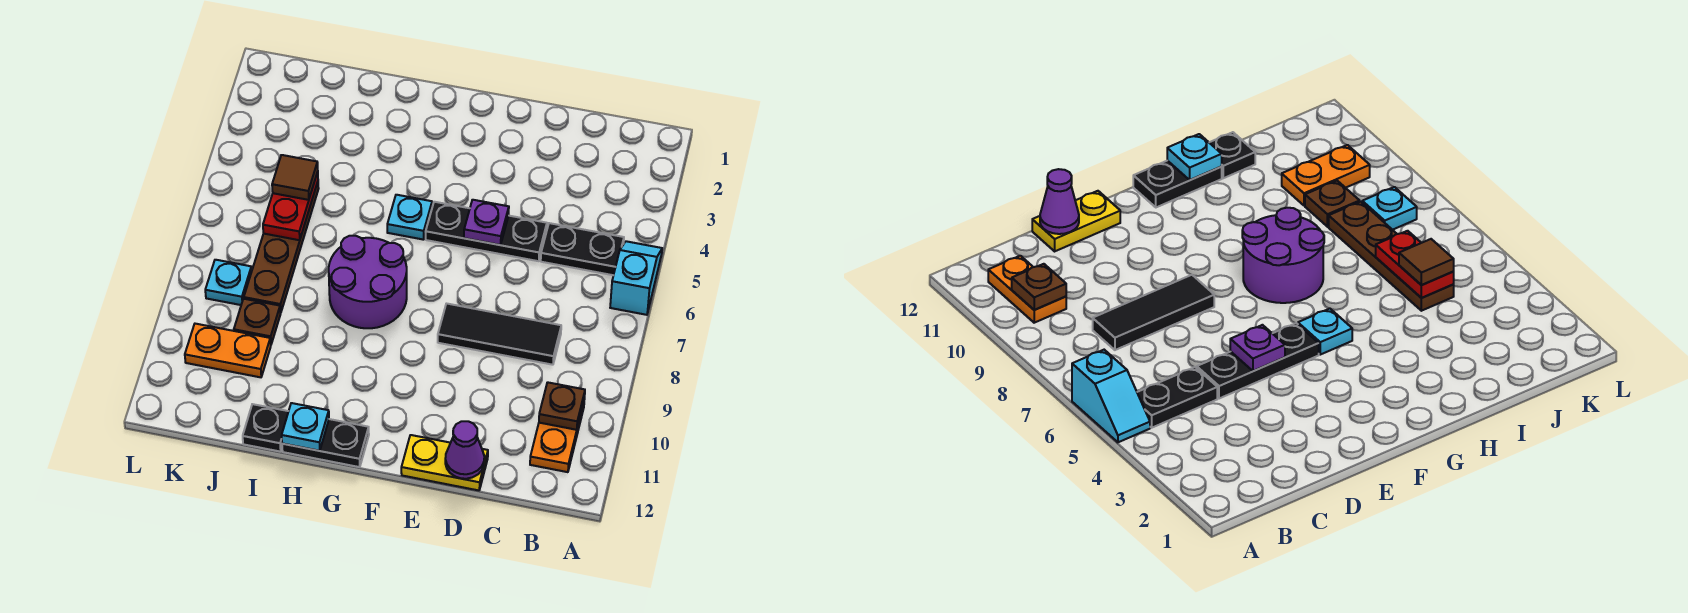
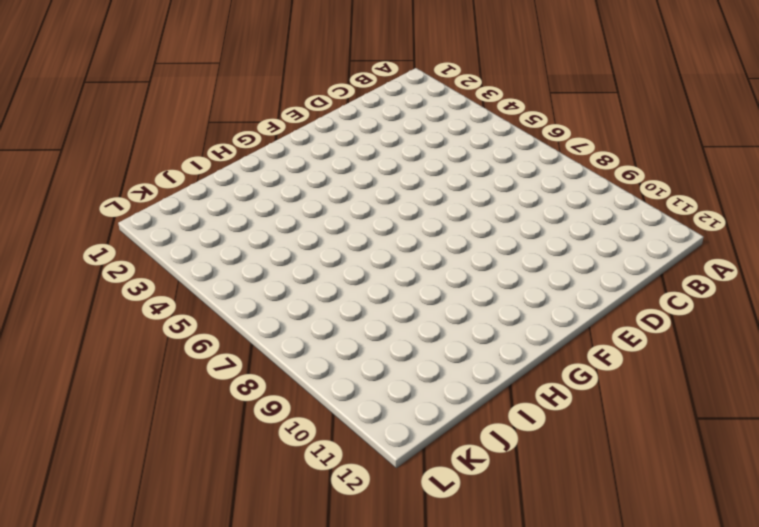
none -> cyan slope A5:A6 level 1 top 6
none -> black plate B5:C5 level 1
none -> orange plate B10:B11 level 1

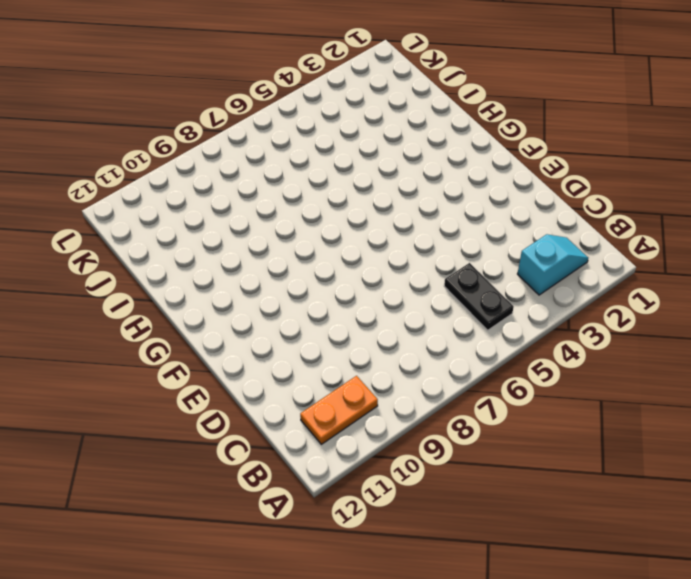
cyan slope B2:B3 level 1 top 3 -> cyan slope A5:A6 level 1 top 6
none -> black tile C8:E8 level 1
none -> black plate D5:F5 level 1
none -> yellow plate D12:E12 level 1

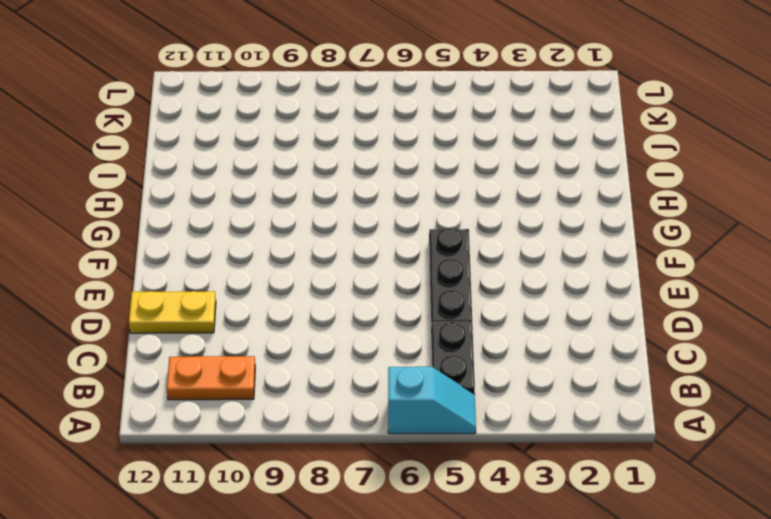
yellow plate D11:D12 level 1 -> yellow plate D12:E12 level 1
none -> black tile C8:E8 level 1
none -> cyan plate G5 level 1
none -> purple round brick G7:H8 level 1

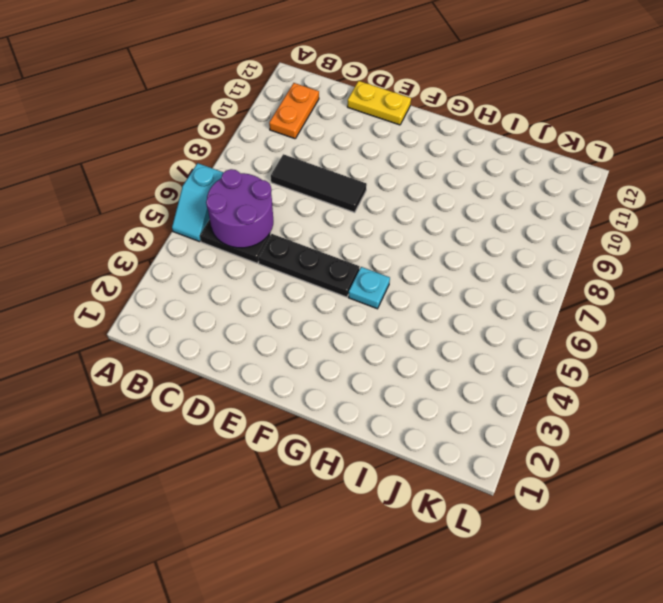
purple round brick B5:C6 level 2 -> purple round brick G7:H8 level 1
none -> black plate G12:H12 level 1
none -> black plate I12 level 1
none -> brown plate J5:J8 level 1

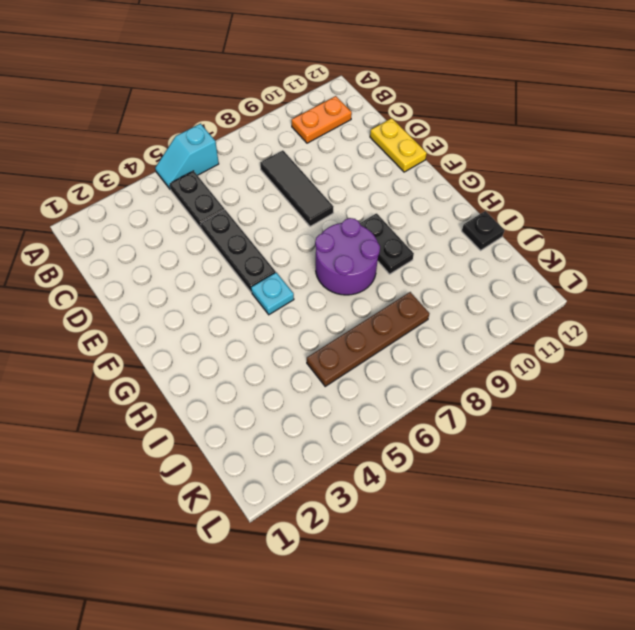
black plate G9:H9 level 1 -> black plate G12:H12 level 1
none -> brown plate J9 level 1
none -> orange plate J10:K10 level 1
none -> cyan plate K8 level 1

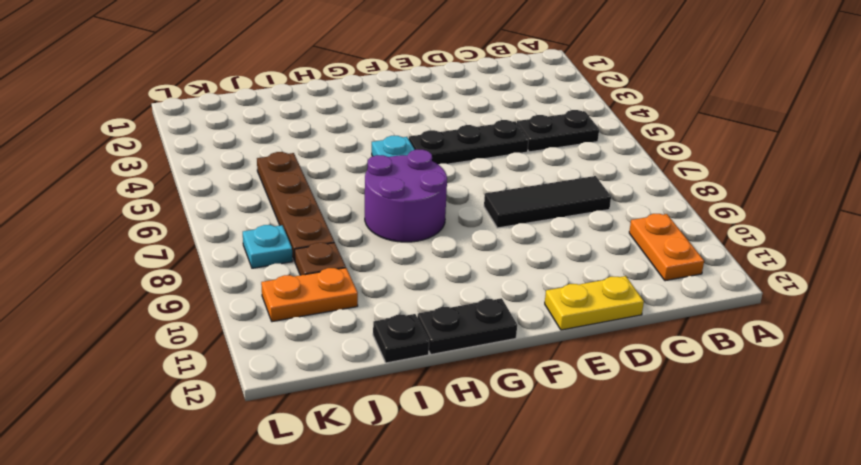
none -> cyan slope A5:A6 level 1 top 6
none -> brown plate B10 level 2
none -> purple cone D12 level 2

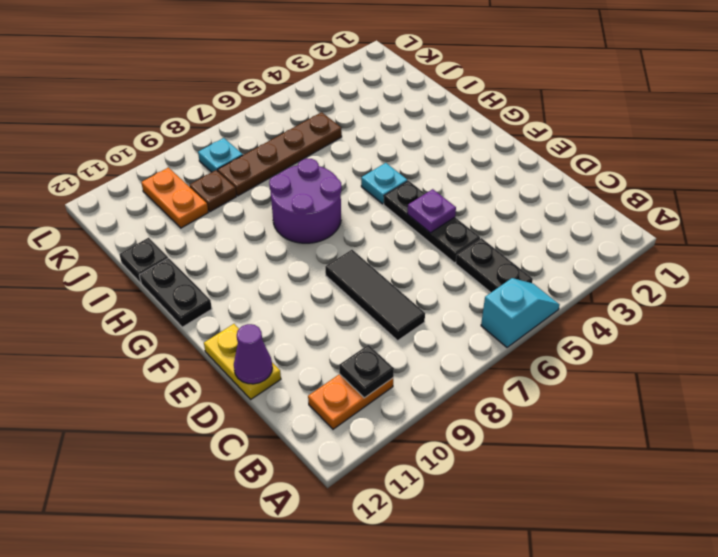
black plate B10 level 2 -> brown plate B10 level 2
none -> cyan plate H12 level 2
none -> red plate J5:J6 level 2
none -> brown tile J5 level 3

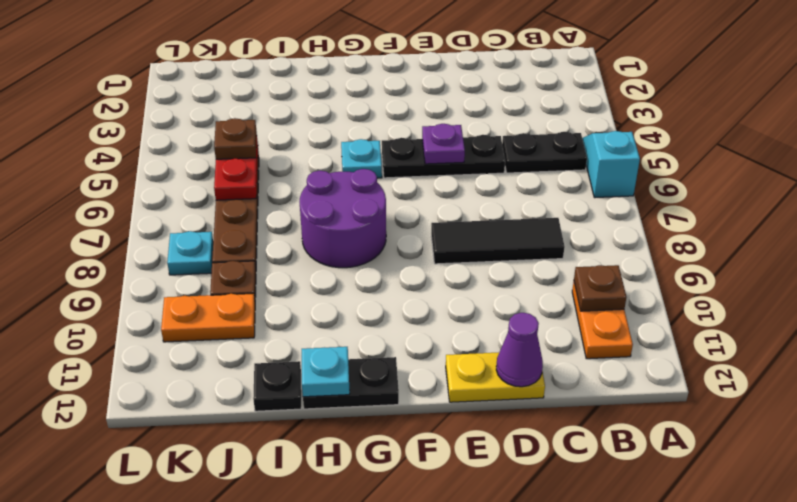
brown plate J5 level 3 -> brown tile J5 level 3

